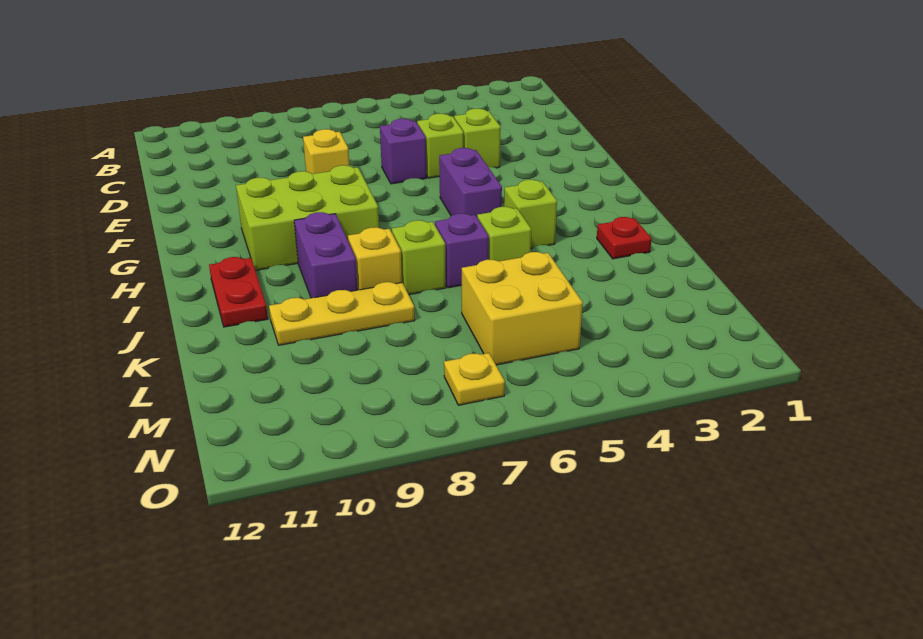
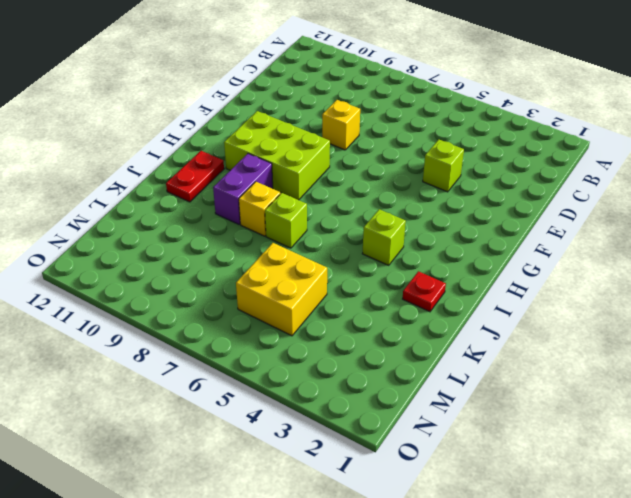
none -> lime brick E5 level 1
none -> purple brick E6 level 1
none -> purple brick G5:H5 level 1

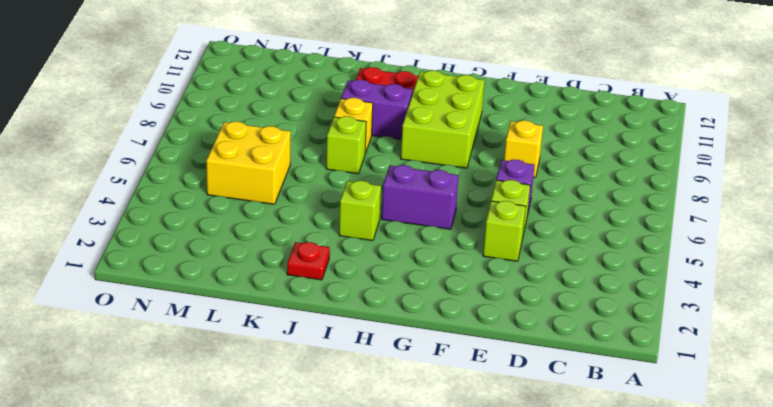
none -> lime brick J5 level 1
none -> purple brick J6 level 1
none -> yellow plate K8:K10 level 1

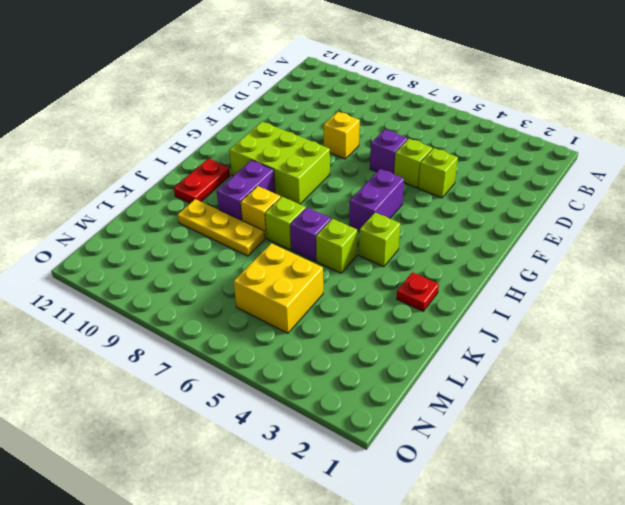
none -> yellow plate N7 level 1

